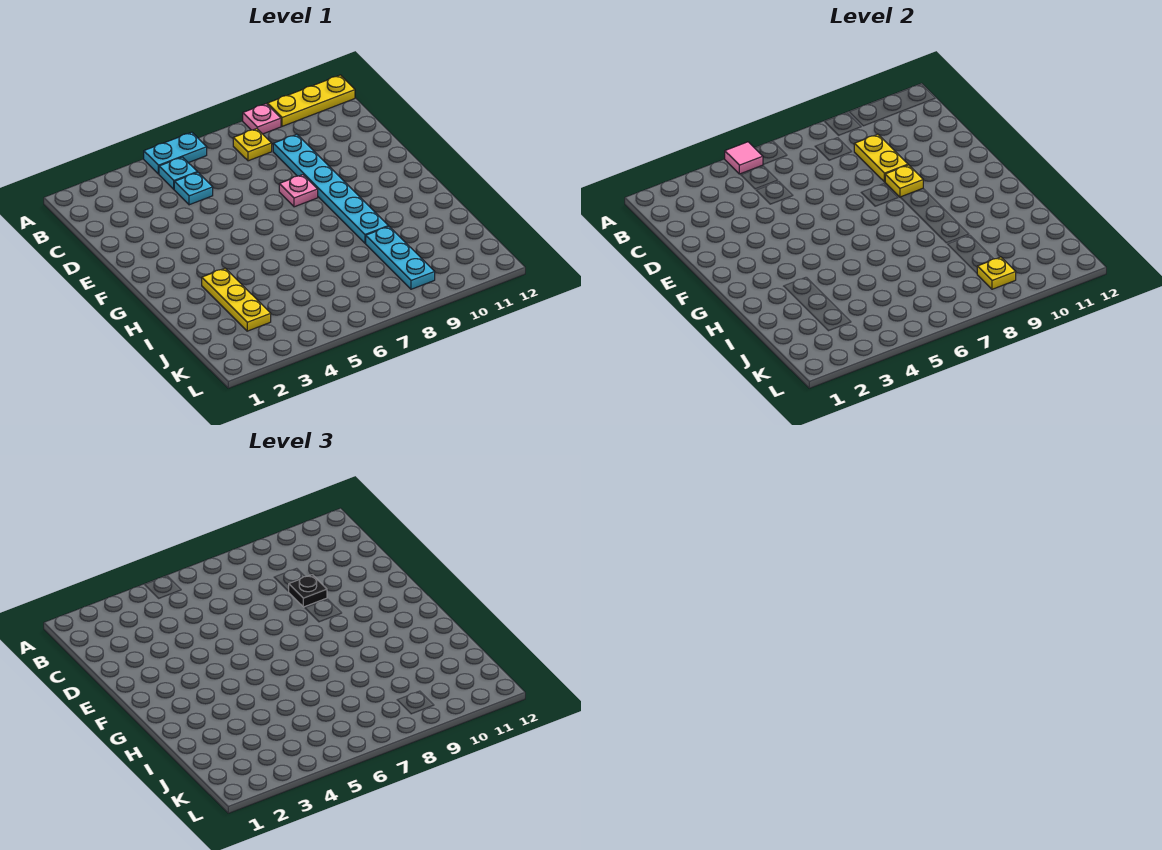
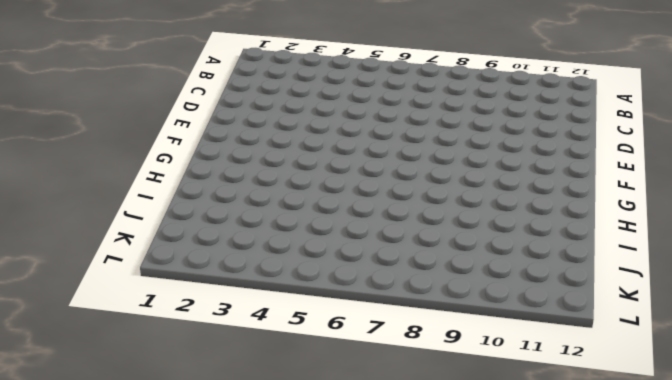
none -> cyan plate A5:A6 level 1
none -> pink plate A9 level 1
none -> yellow plate A10:A12 level 1

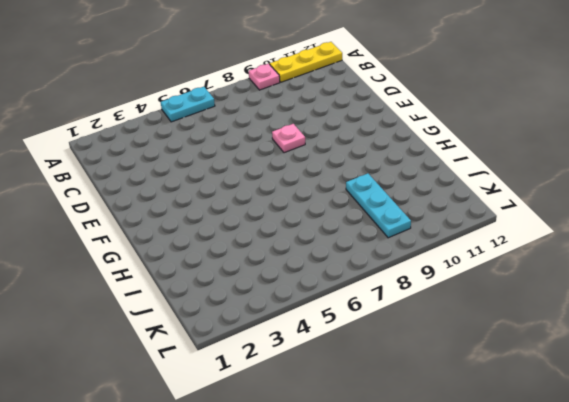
none -> cyan plate B5 level 1
none -> yellow plate B8 level 1
none -> cyan plate C5 level 1

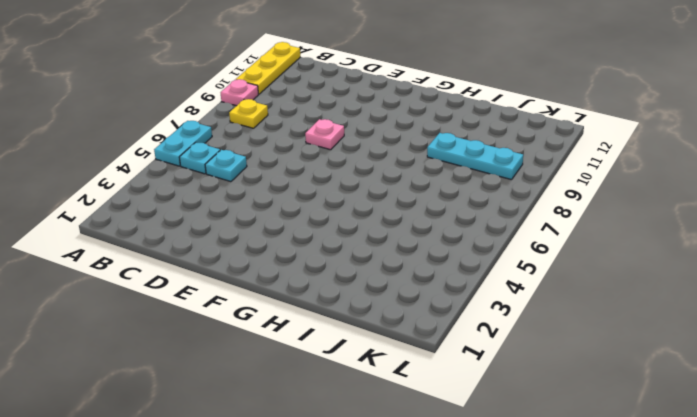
none -> cyan plate C9:H9 level 1
none -> yellow plate H3:J3 level 1
none -> pink tile A5 level 2

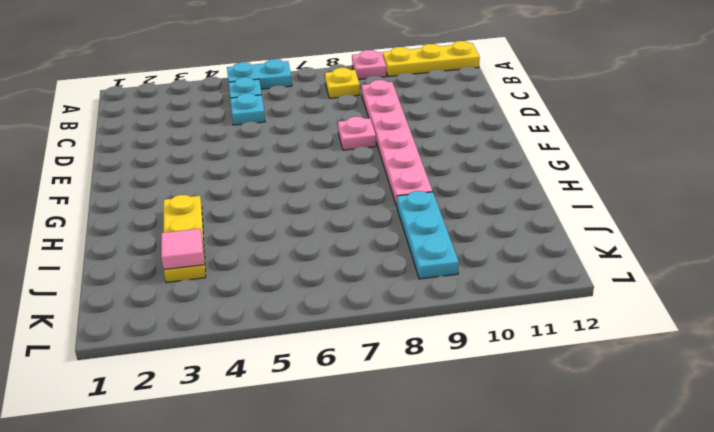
pink plate C9:H9 level 1 -> cyan plate C9:H9 level 1
pink tile J3 level 2 -> pink tile A5 level 2
none -> yellow plate C9:D9 level 2
none -> yellow plate E9 level 2
none -> yellow plate K9 level 2

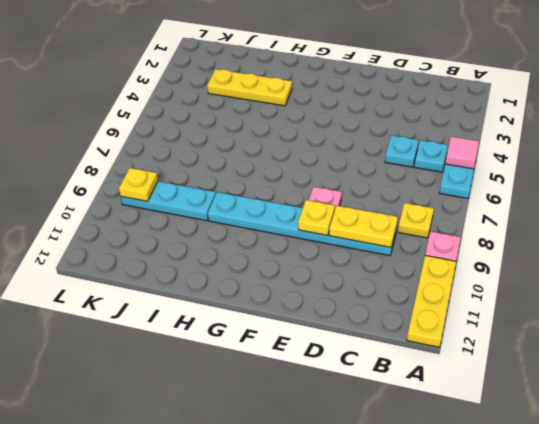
none -> black plate D9 level 3

